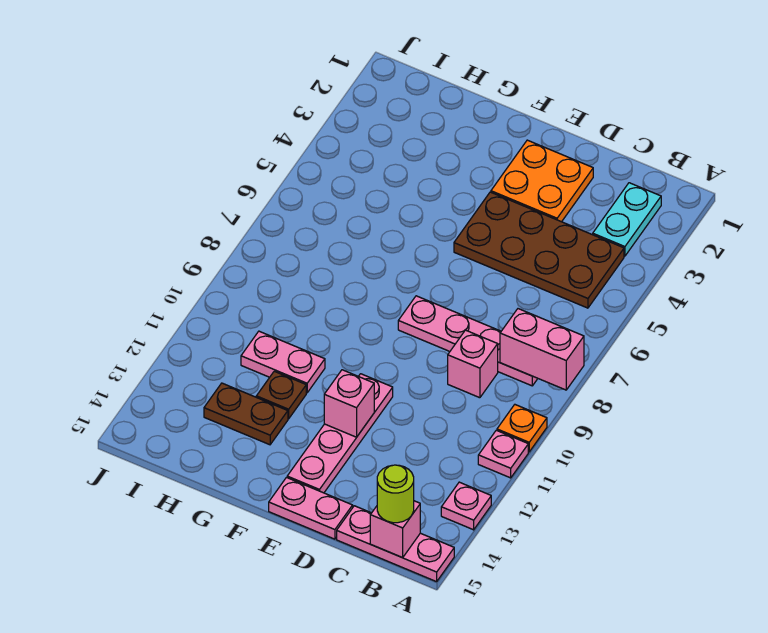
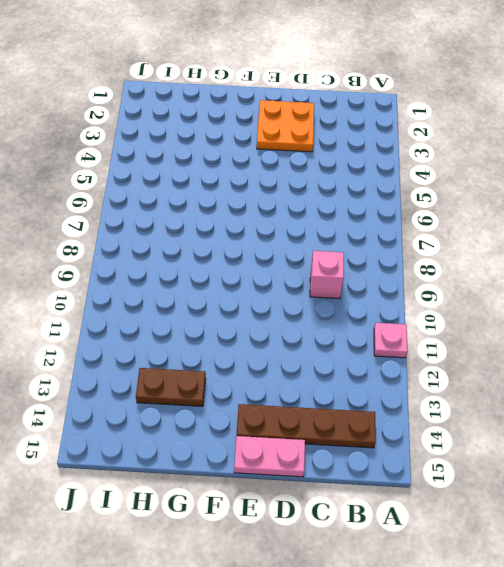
brown plate B14:E14 level 1 -> pink plate E11:E14 level 1
none -> orange plate A10 level 1
none -> pink plate A13 level 1
none -> pink plate A15:C15 level 1

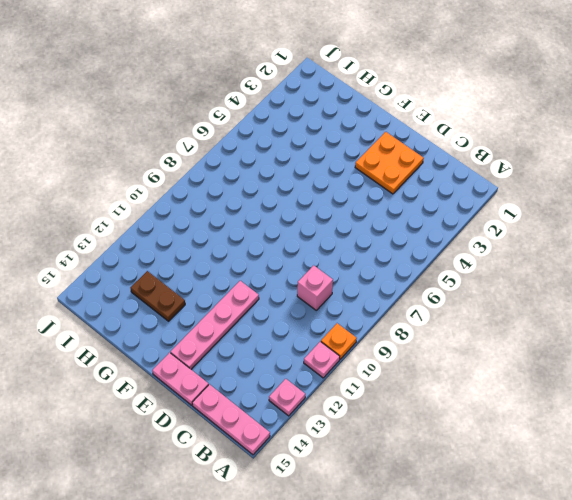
none -> cyan plate B2:B3 level 1
none -> brown plate B4:E5 level 1
none -> pink plate B8:E8 level 1

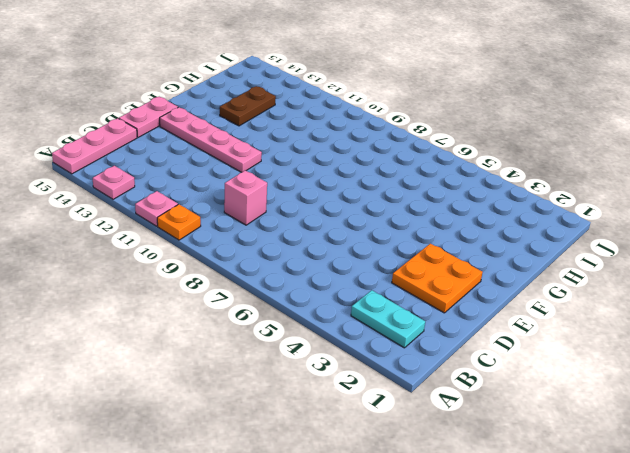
none -> brown plate B4:E5 level 1
none -> pink plate B8:E8 level 1
none -> pink plate G11:H11 level 1

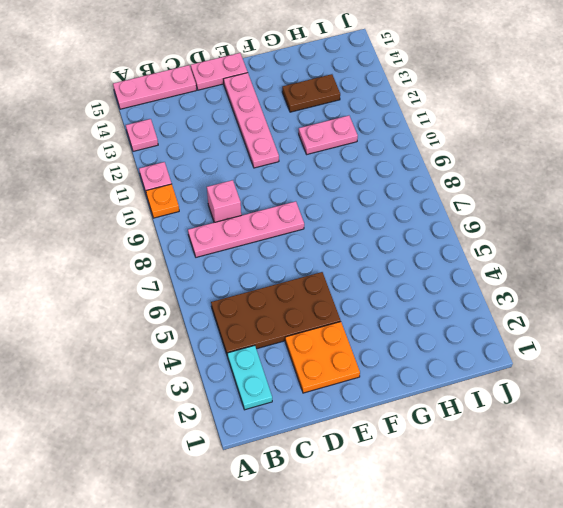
none -> brown plate G12 level 1
none -> pink brick A8:B8 level 2
none -> pink brick B15 level 2

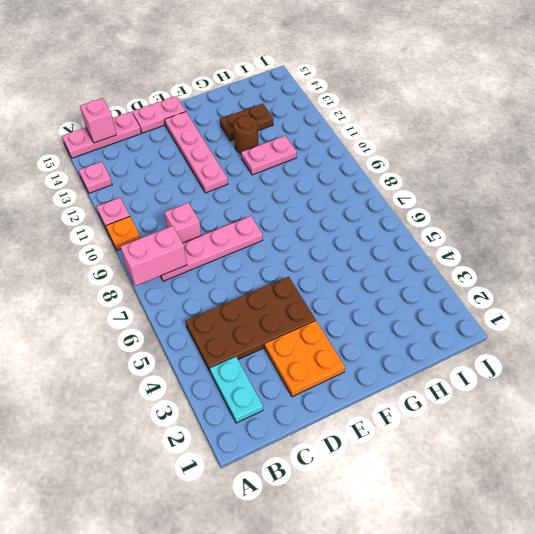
brown round brick G12 level 1 -> brown plate G12 level 1
none -> pink brick E12 level 2
none -> lime round brick B15 level 3

